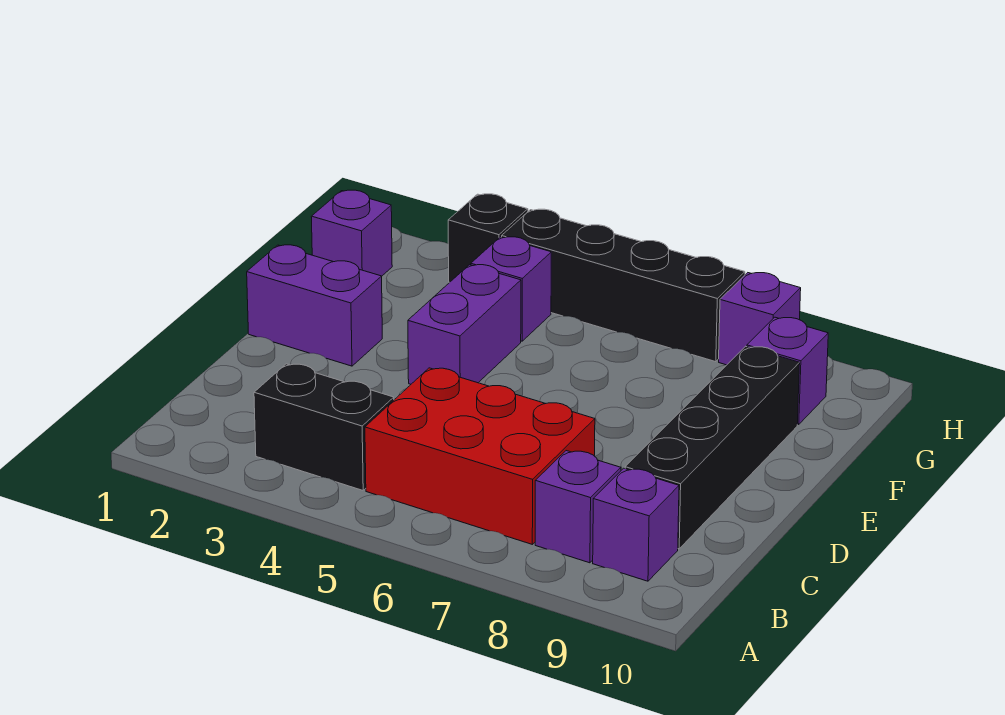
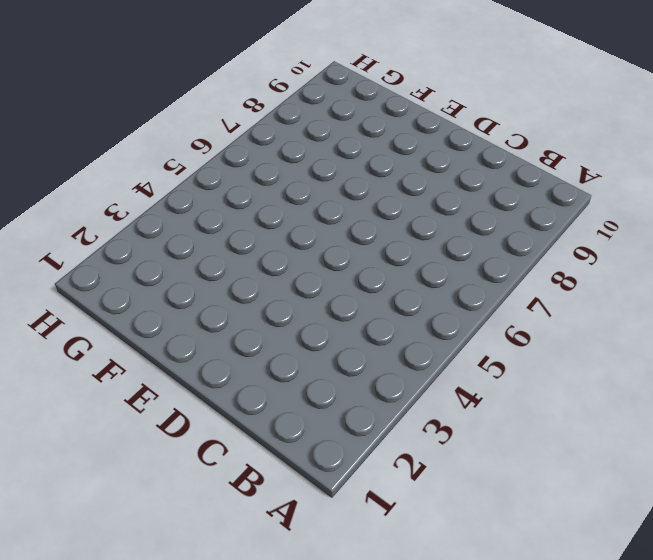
none -> black brick B3:B4 level 1
none -> red brick B5:C7 level 1
none -> purple brick B8 level 1

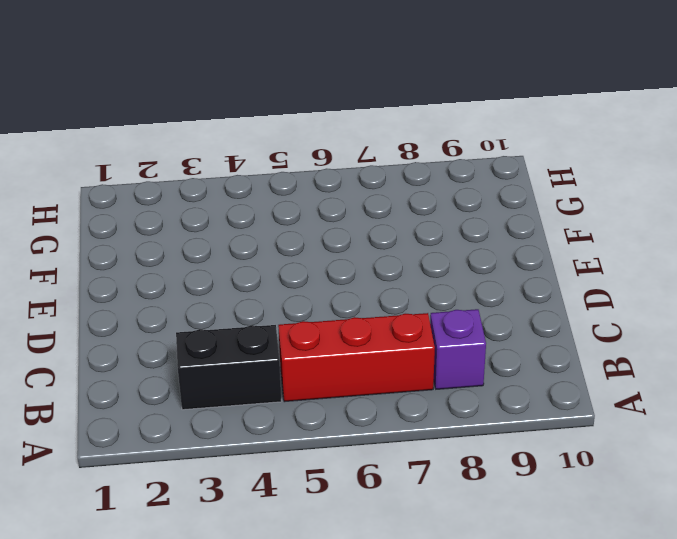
red brick B5:B7 level 1 -> red brick B5:C7 level 1
none -> purple brick B9 level 1
none -> black brick C9:F9 level 1
none -> purple brick E1:E2 level 1

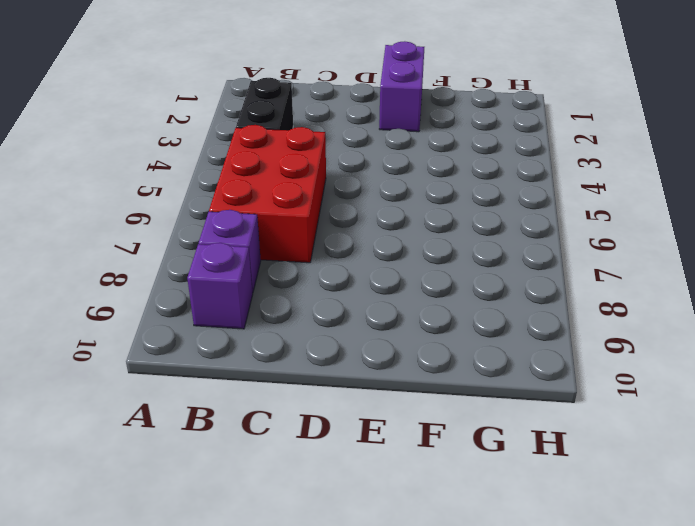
none -> black brick C9:F9 level 1
none -> purple brick E4:F4 level 1
none -> purple brick G1 level 1

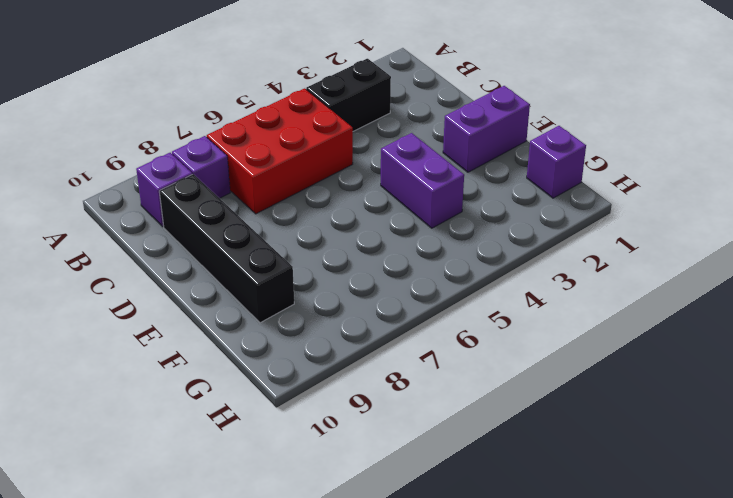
none -> purple brick G4 level 1
none -> purple brick G9 level 1
none -> black brick H3 level 1

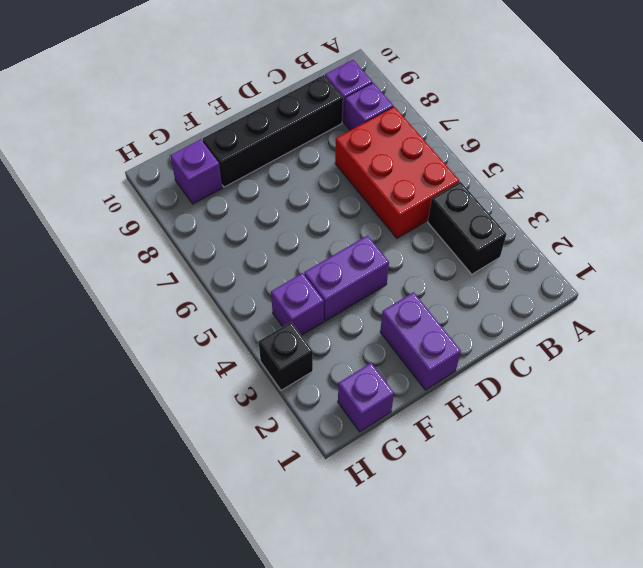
none -> black brick H4:H7 level 1
none -> purple brick H8 level 1

